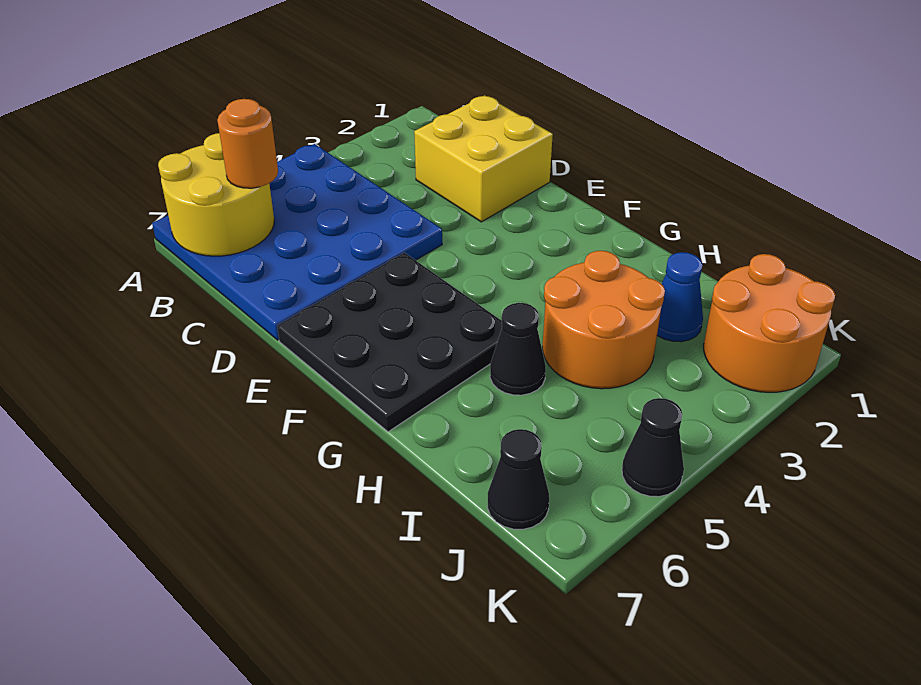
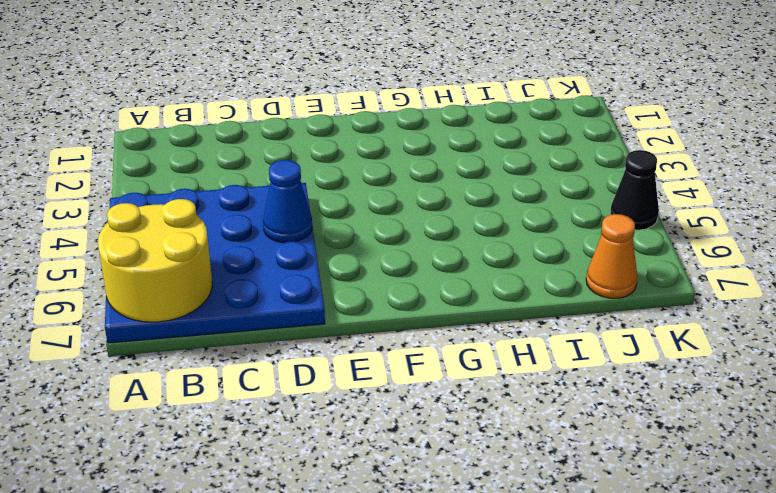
blue cone D5 level 2 -> blue cone I2 level 1
orange cone J7 level 1 -> black cone J7 level 1
none -> yellow brick C1:D2 level 1
none -> black plate E5:G7 level 1

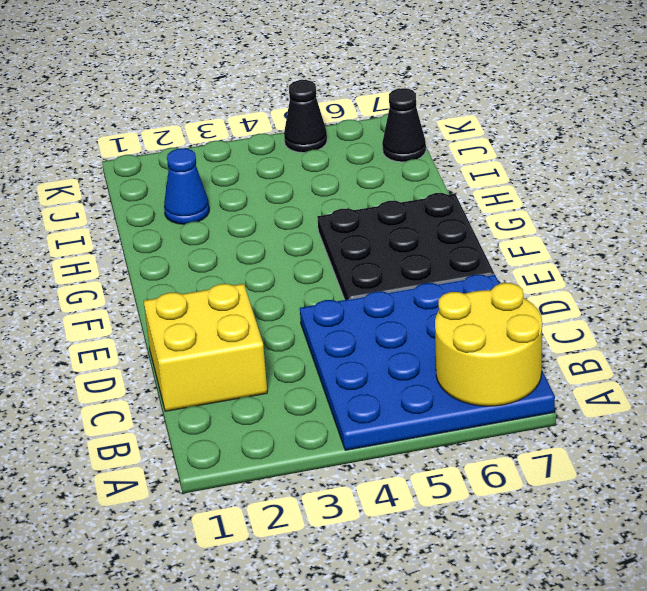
none -> orange round brick H3:I4 level 1
none -> black cone H5 level 1

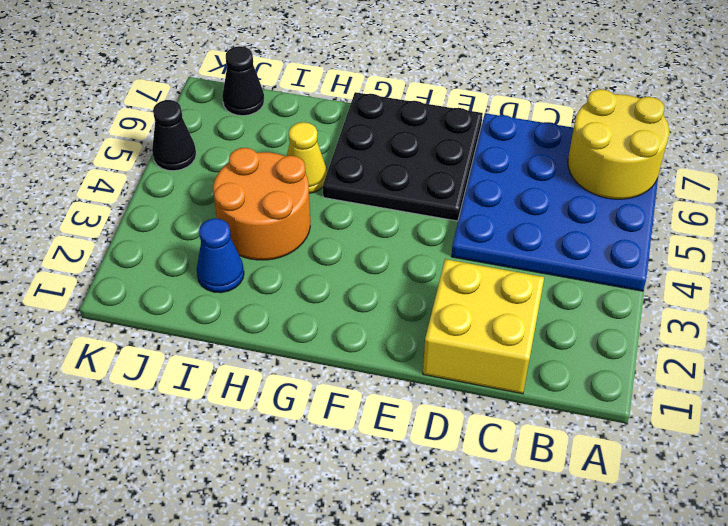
yellow cone H5 level 1 -> black cone H5 level 1
none -> orange round brick J1:K2 level 1
none -> orange round brick B6 level 3

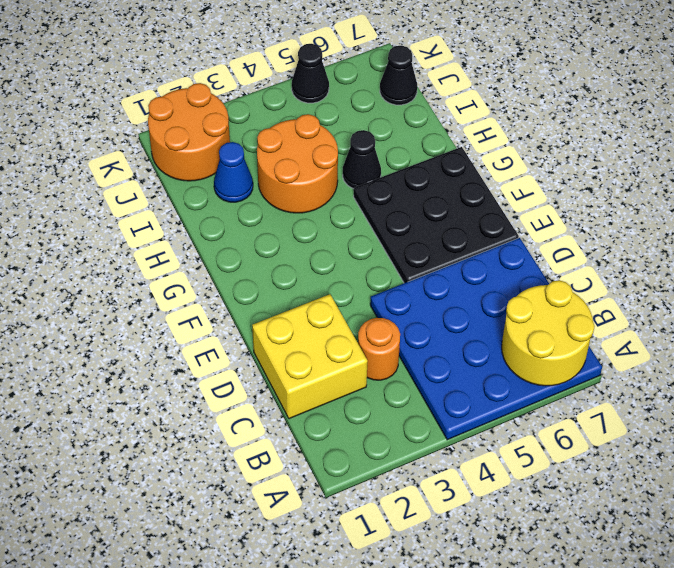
orange round brick C3 level 1 -> orange round brick B6 level 3

